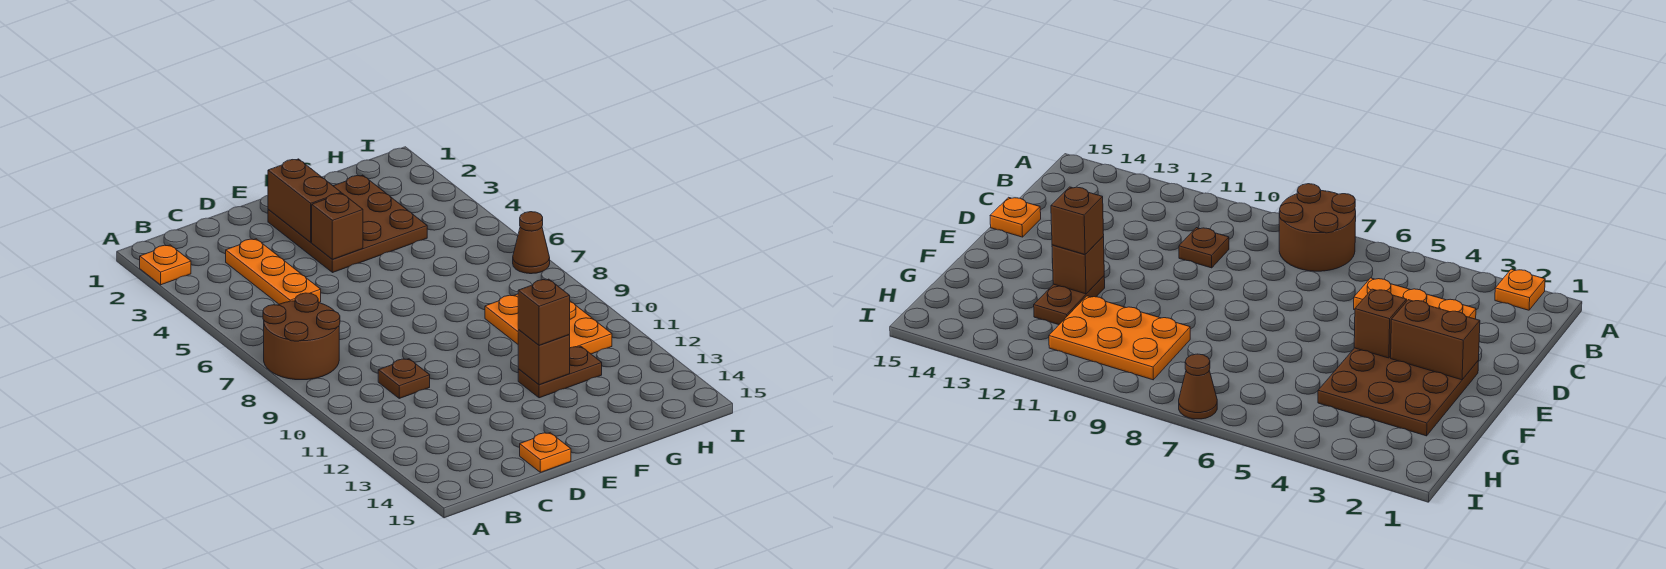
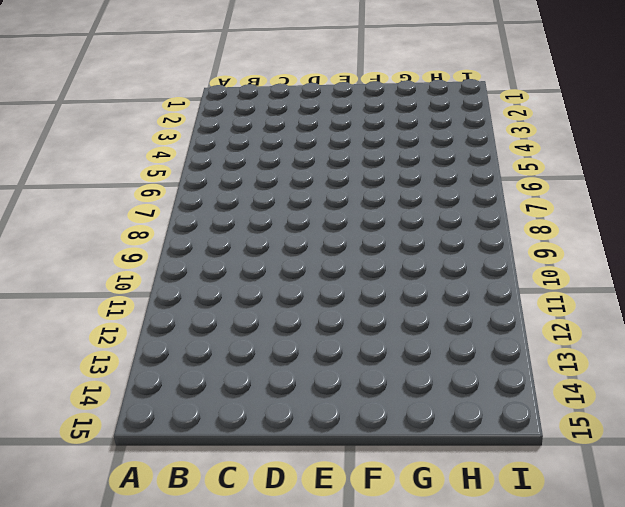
none -> orange plate A2 level 1
none -> brown round brick A7:B8 level 1
none -> orange plate C3:C5 level 1

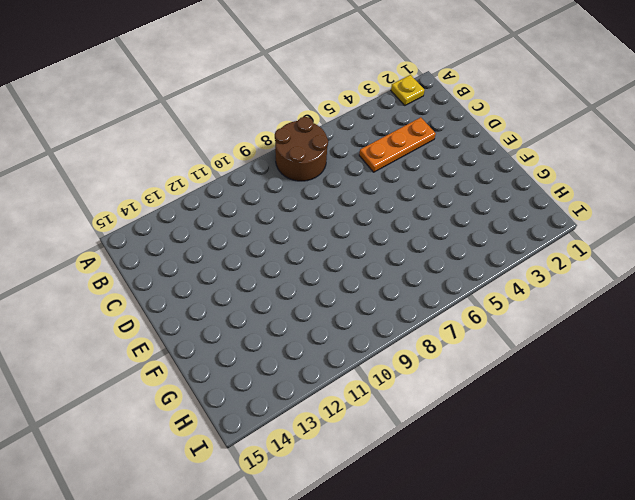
yellow plate A2 level 1 -> orange plate A2 level 1
none -> brown plate C10 level 1
none -> orange plate D15 level 1
none -> brown plate E2:G4 level 1

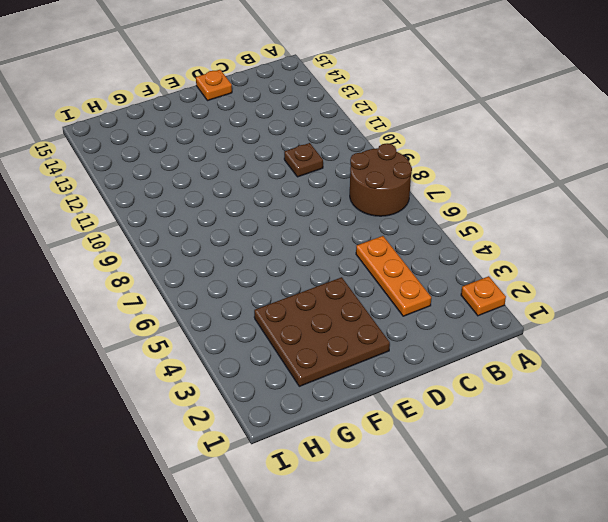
none -> brown plate F12:G12 level 1
none -> orange plate G9:H11 level 1
none -> brown cone I7 level 1

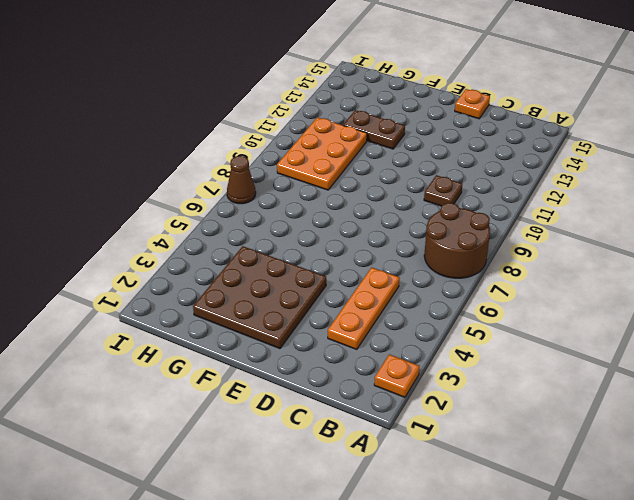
none -> brown brick E2:E3 level 2
none -> brown brick E4 level 2
none -> brown brick F12 level 2

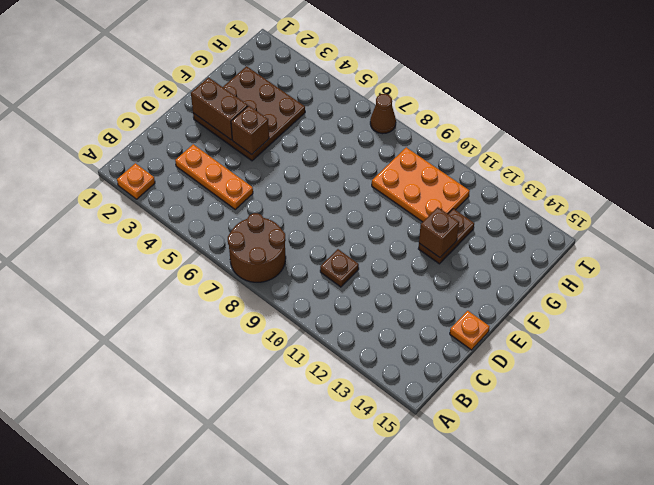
none -> brown brick F12 level 3

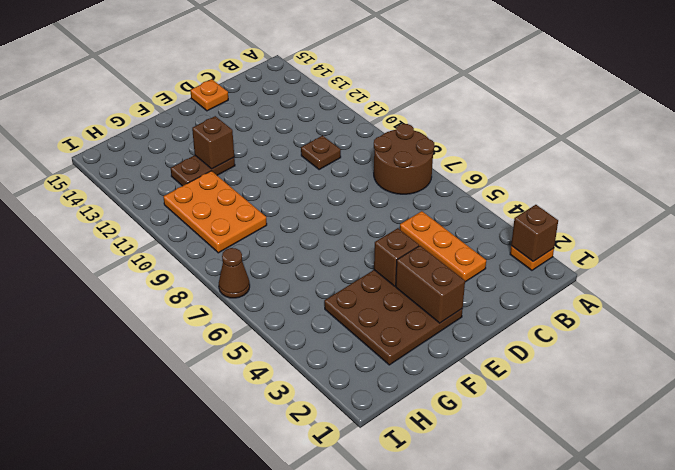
brown brick A2 level 2 -> brown brick F12 level 3

